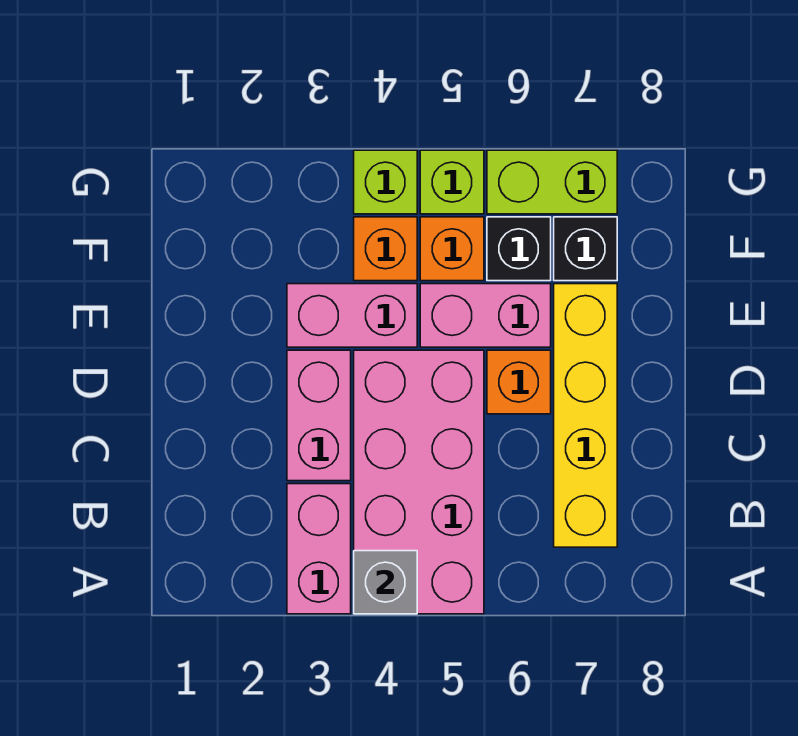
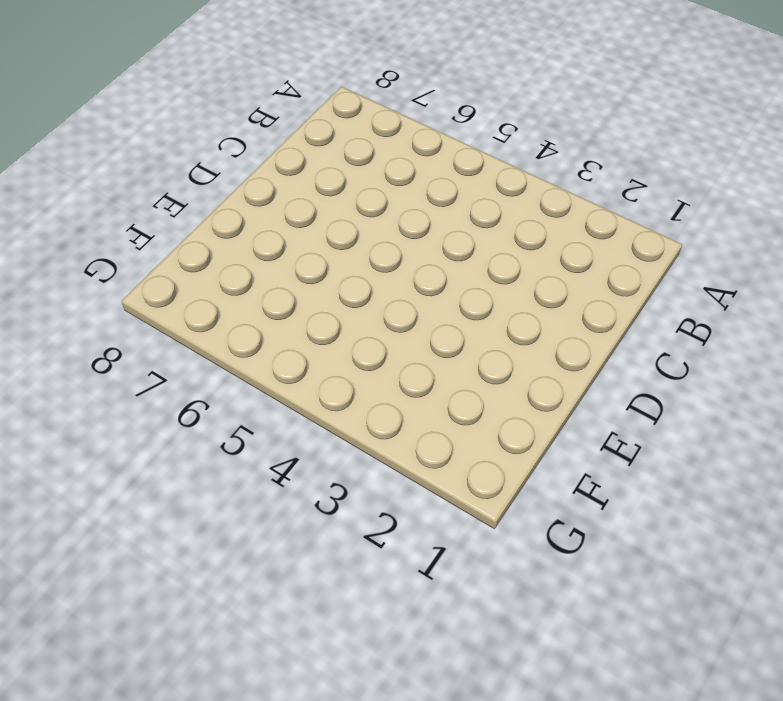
none -> pink brick A3:B3 level 1
none -> pink brick A4:D5 level 1
none -> yellow brick B7:E7 level 1

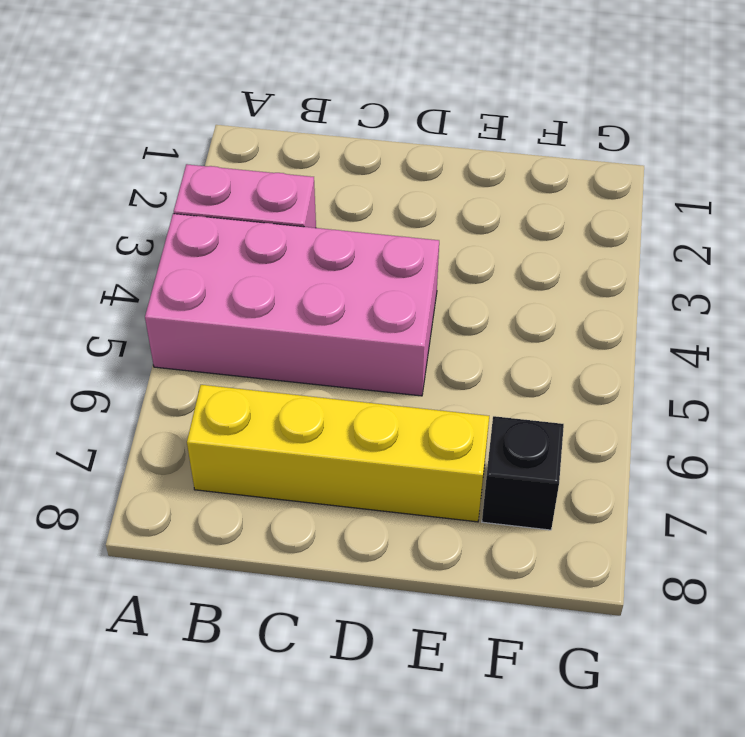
none -> pink brick C3:D3 level 1
none -> orange brick D6 level 1
none -> pink brick E3:E4 level 1

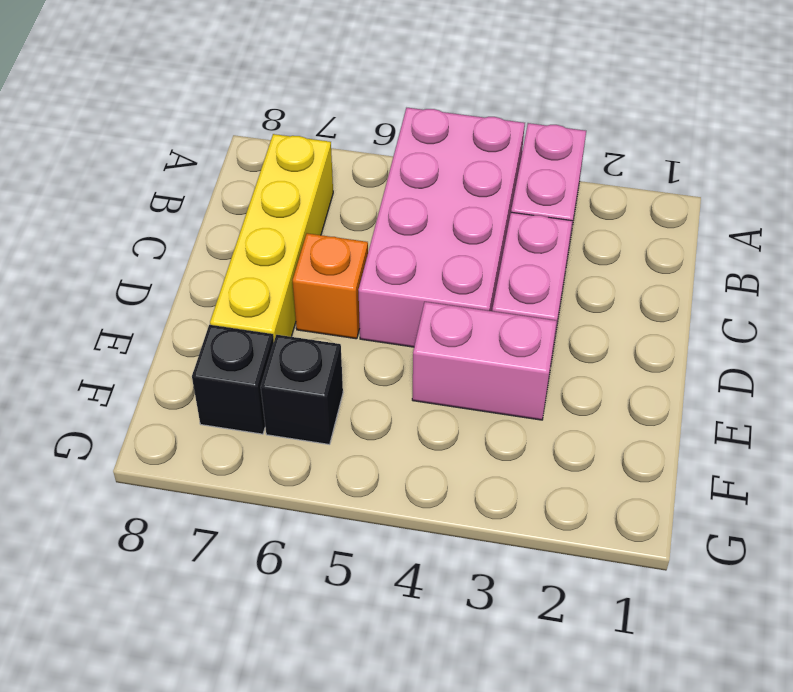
none -> pink brick E5:E6 level 1
none -> orange brick F4 level 1
none -> orange brick F5 level 1

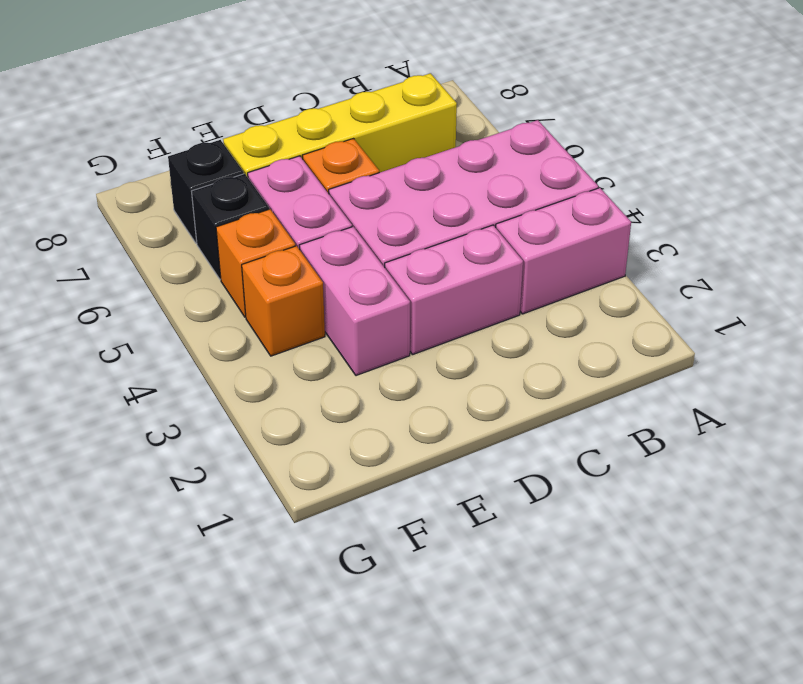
none -> lime brick G4 level 1
none -> lime brick G5 level 1
none -> lime brick G6:G7 level 1

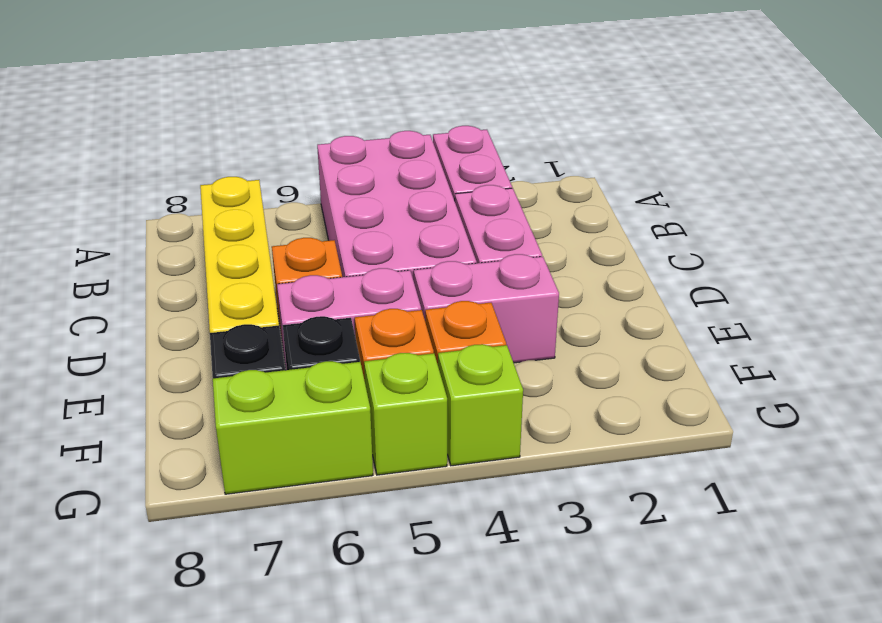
none -> grey brick A4 level 2

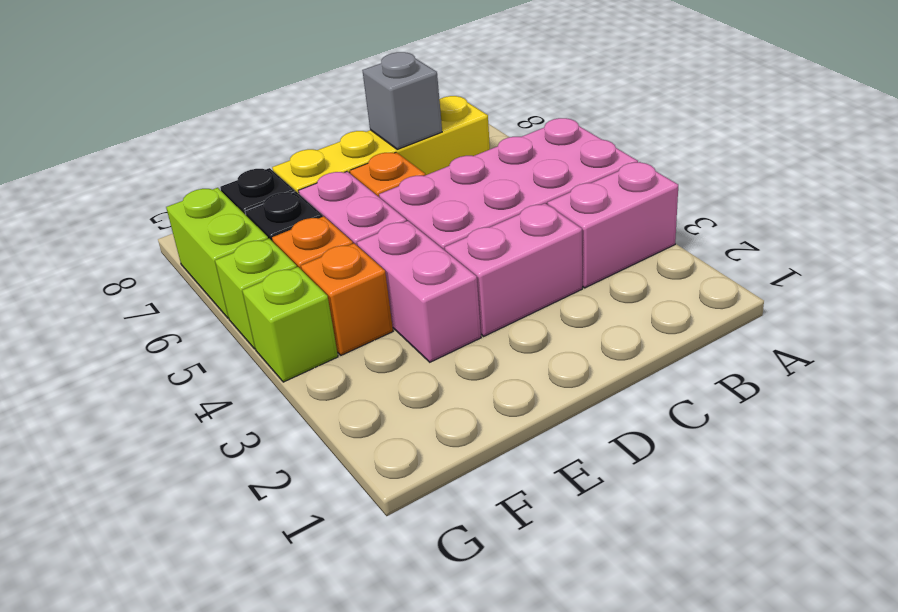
grey brick C7 level 2 -> grey brick A4 level 2

